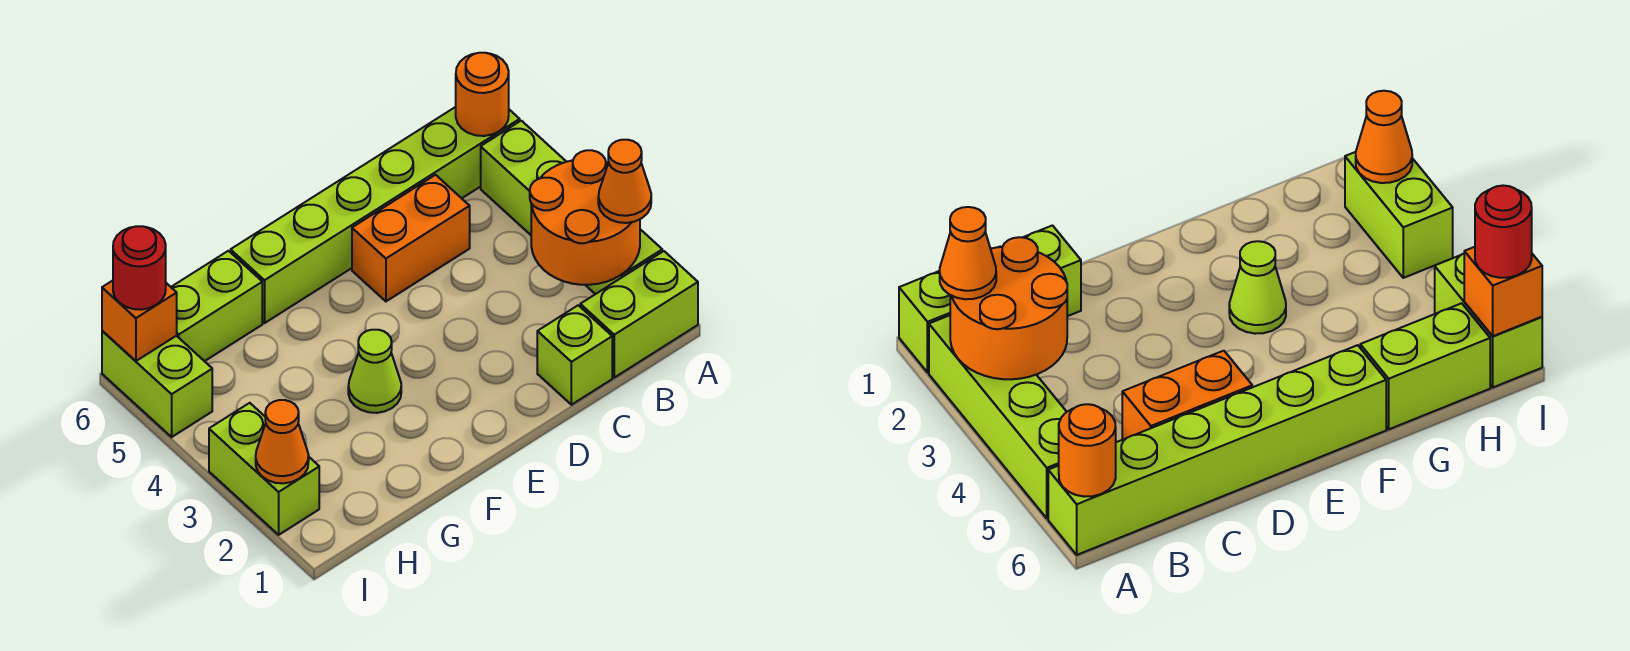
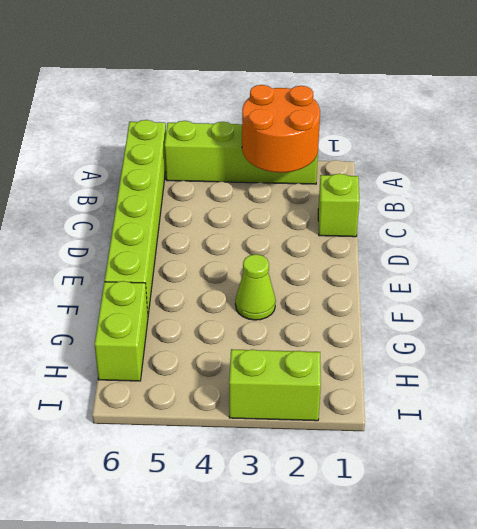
none -> lime brick A1:B1 level 1
none -> orange brick C5:D5 level 1
none -> lime brick I5:I6 level 1

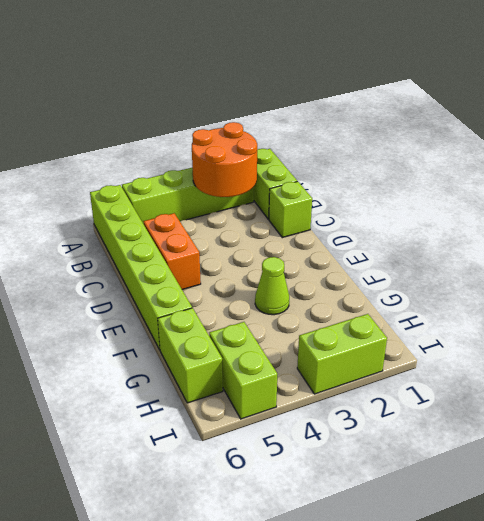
lime brick H5:I5 level 1 -> lime brick I5:I6 level 1
none -> orange round brick A6 level 2
none -> orange cone I2 level 2
none -> orange brick I6 level 2

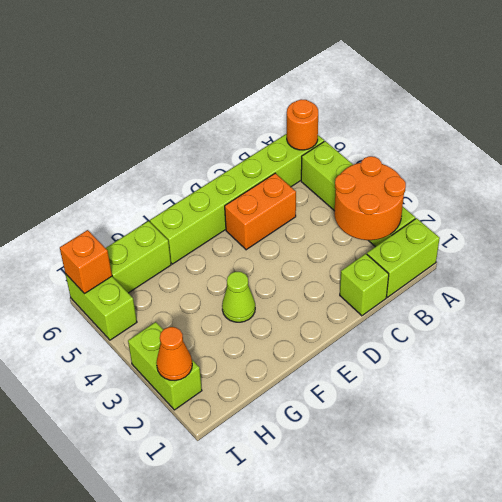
none -> orange cone A2 level 3
none -> red round brick I6 level 3

